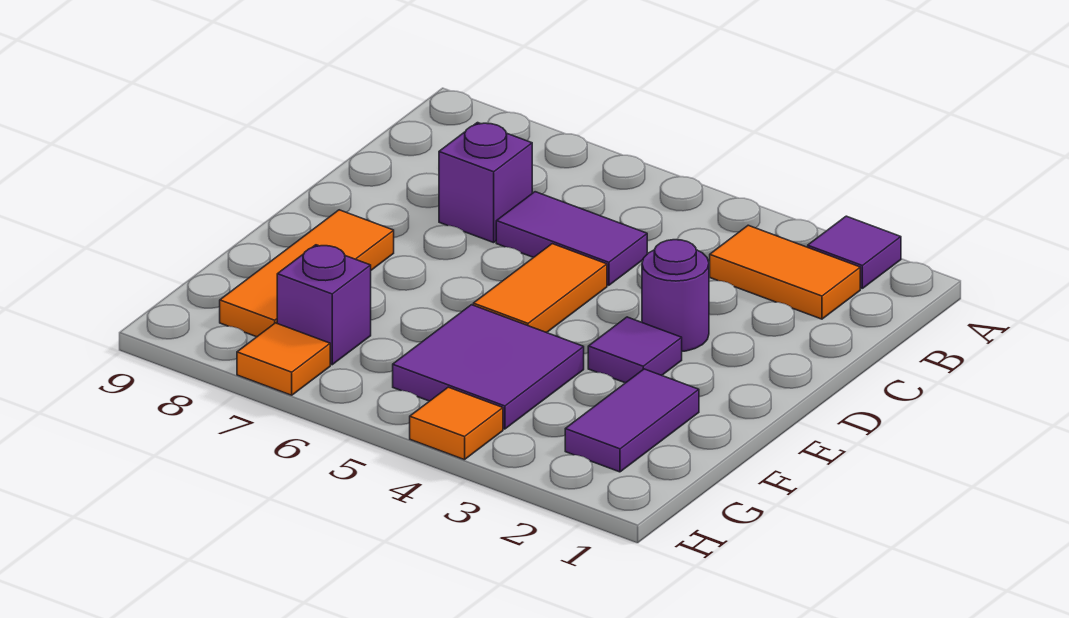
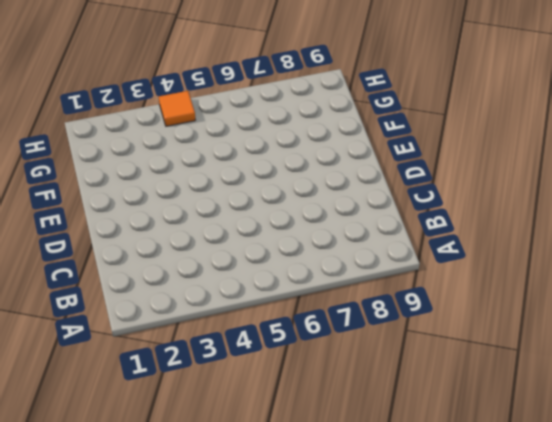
none -> purple tile A2 level 1
none -> orange tile B2:B3 level 1
none -> purple tile C5:C6 level 1

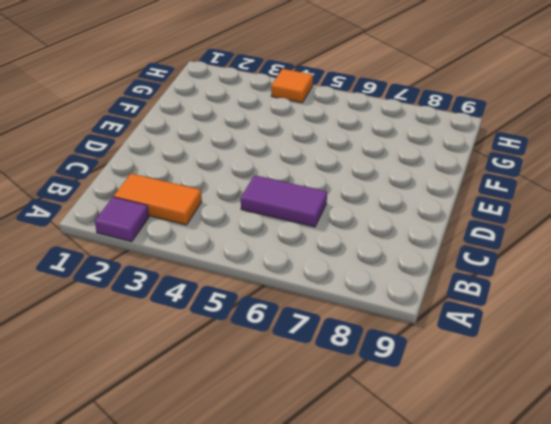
none -> purple brick C7 level 1
none -> purple round brick D3 level 1
none -> orange tile D5:E5 level 1

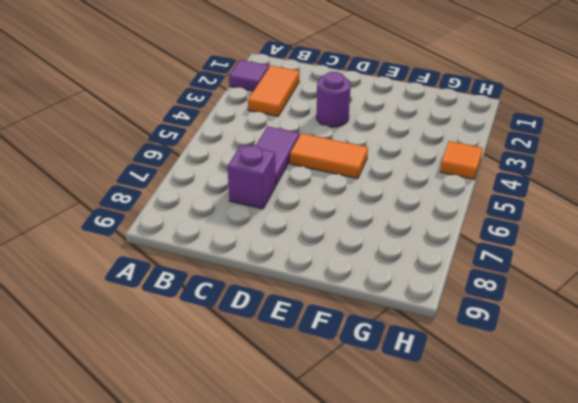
none -> purple tile E3 level 1
none -> orange tile E8:G8 level 1
none -> purple tile F2:G2 level 1

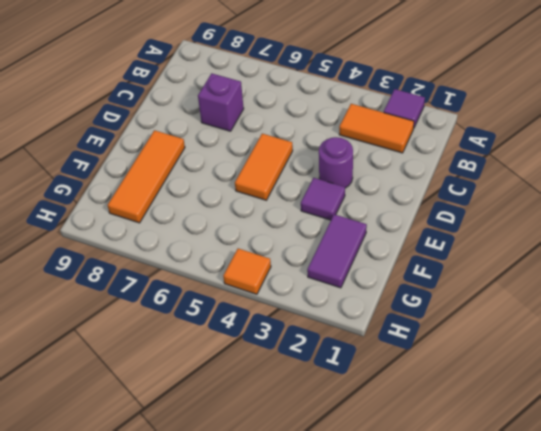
none -> purple tile C5:C6 level 1
none -> purple tile F4:G5 level 1
none -> purple brick G7 level 1

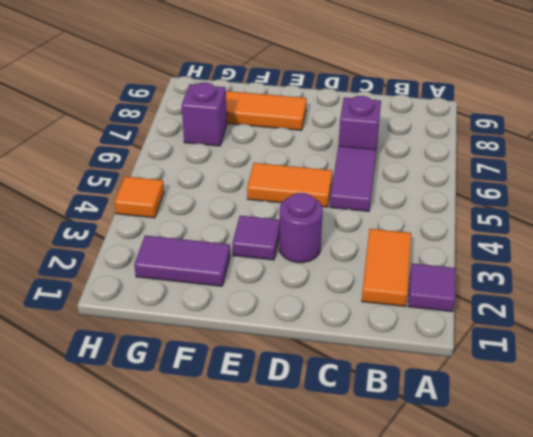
none -> purple tile F4:G5 level 1
none -> orange tile H7 level 1

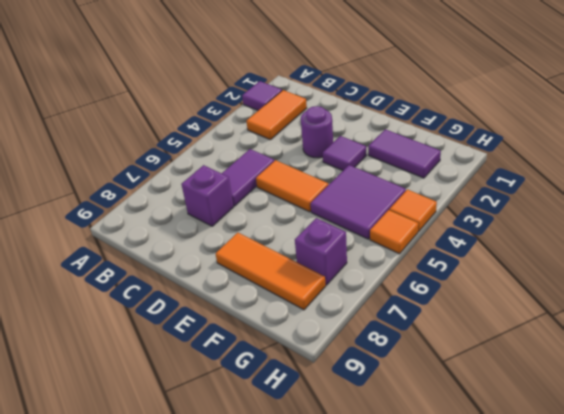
orange tile H5 level 1 -> orange tile H7 level 1

